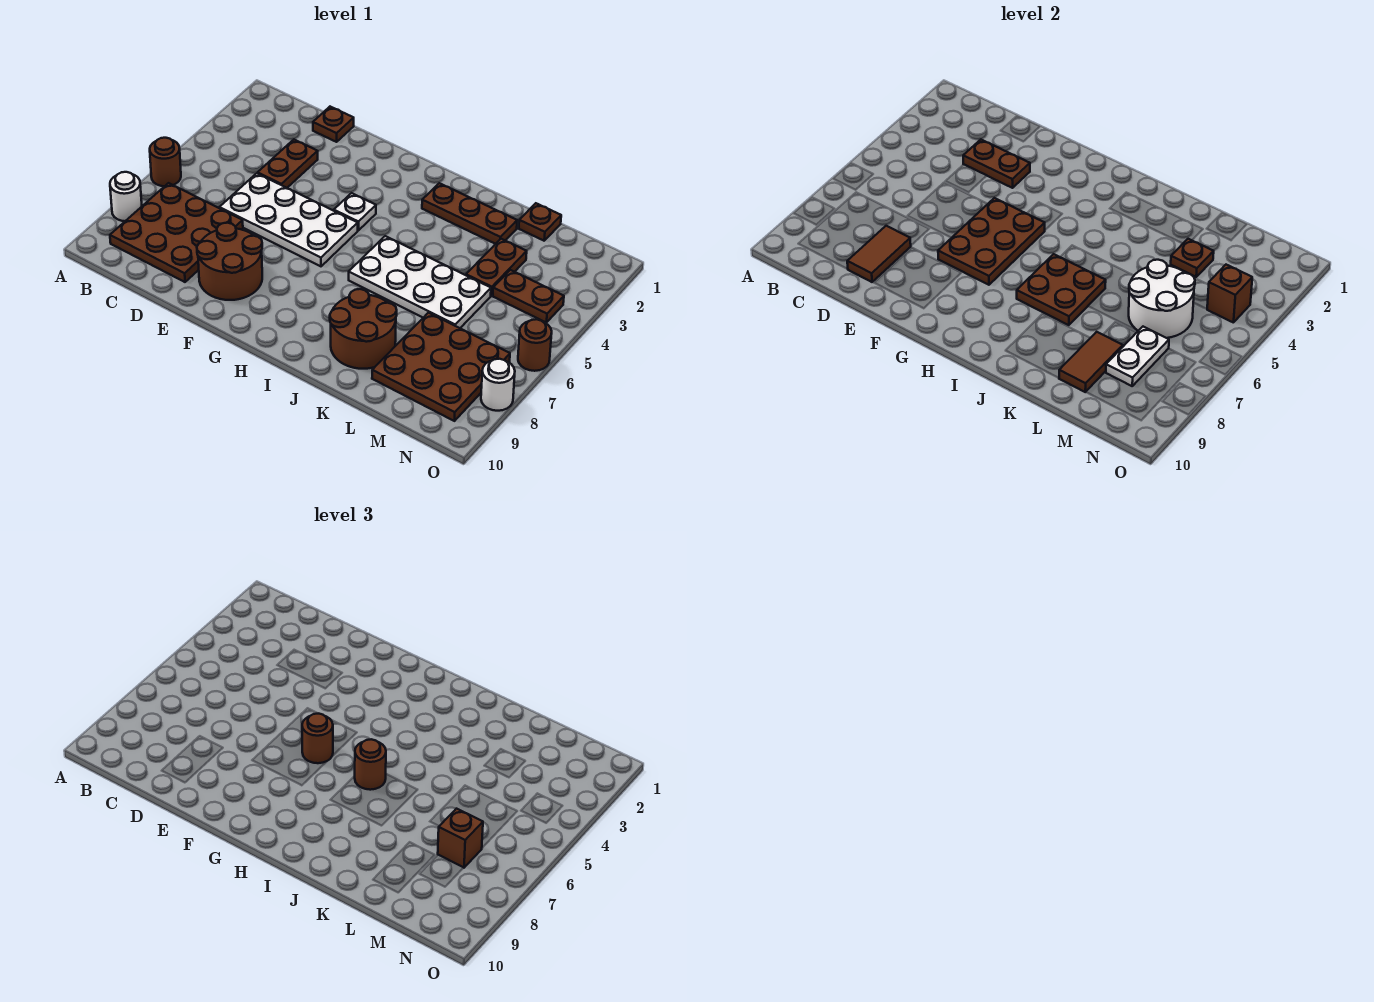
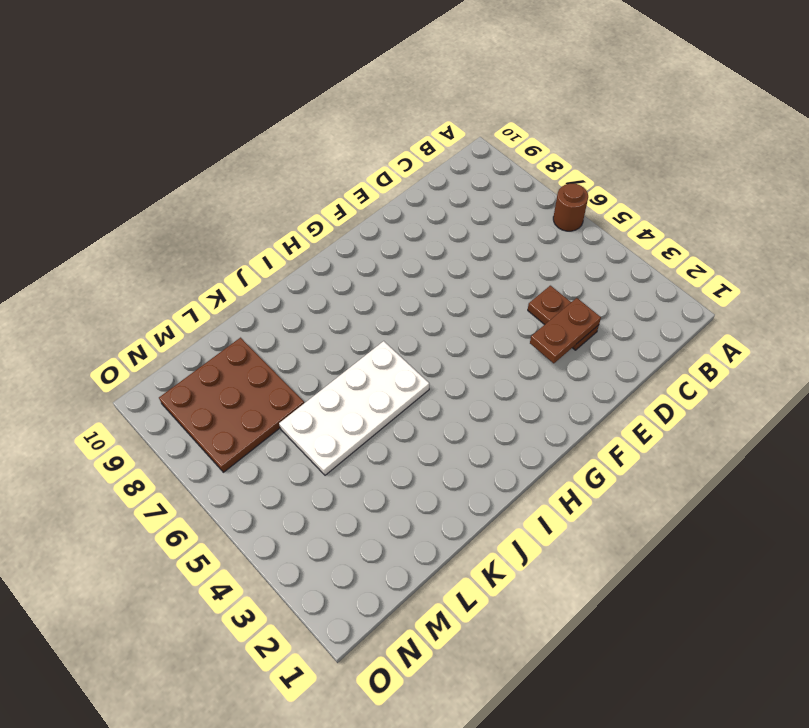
none -> white round brick A8 level 1
none -> brown plate B7:D9 level 1
none -> brown plate D1 level 1

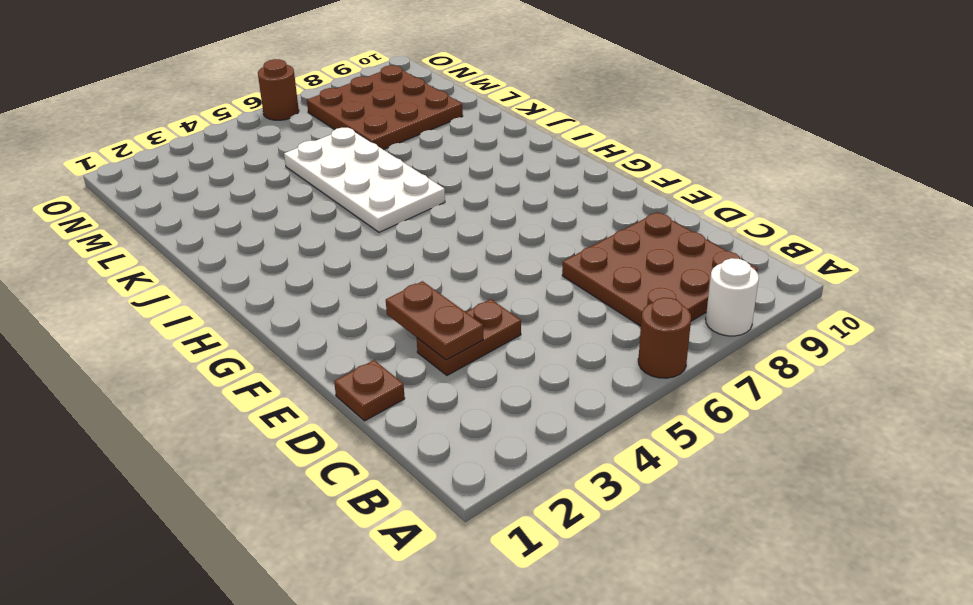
none -> white plate D5:G6 level 1
none -> brown round brick E8:F9 level 1
none -> white plate G4 level 1

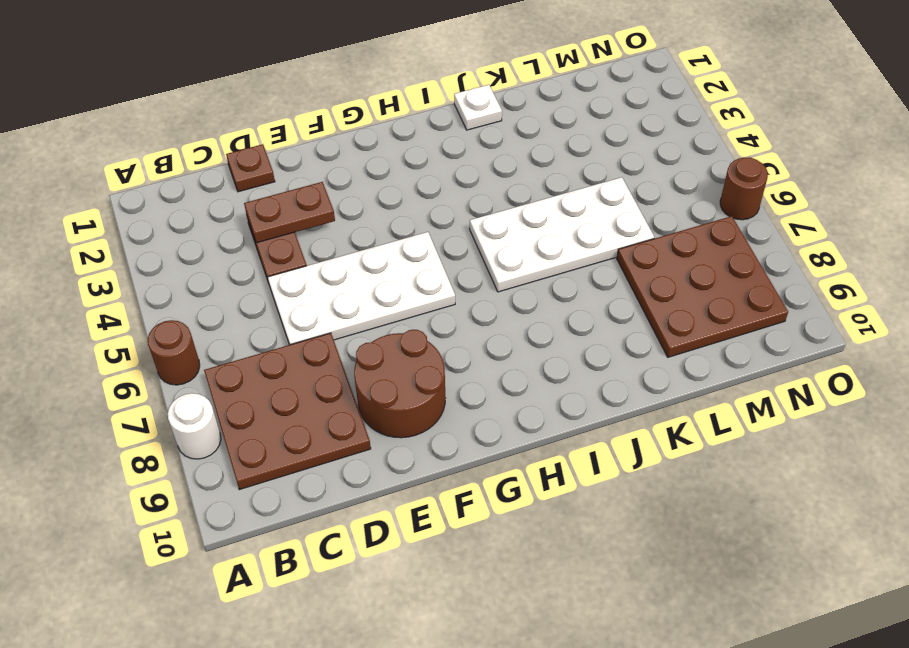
white plate J1 level 1 -> white plate G4 level 1
none -> brown plate I2:K2 level 1
none -> brown round brick J8:K9 level 1
none -> brown plate L1 level 1

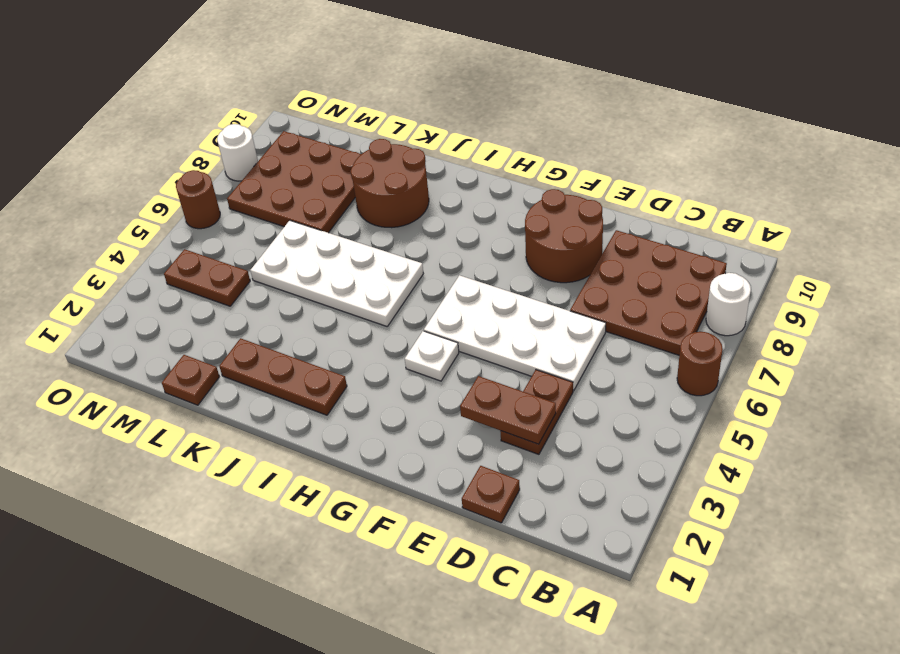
none -> brown plate L3:L4 level 1
none -> brown tile D8:D9 level 2
none -> brown plate F5:G7 level 2

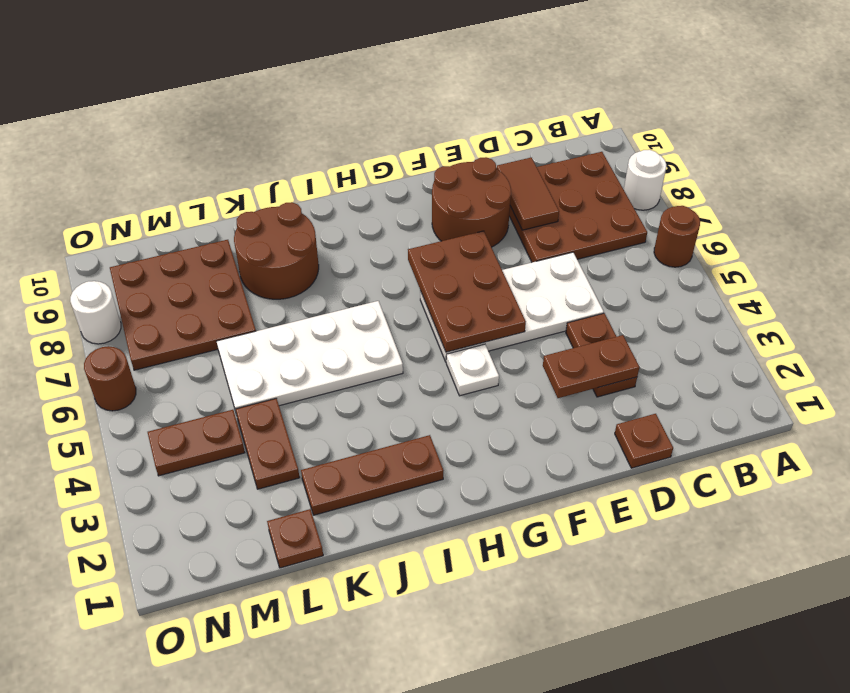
none -> brown plate I6:J7 level 2
none -> brown plate L3 level 2
none -> white round brick L5:M6 level 2

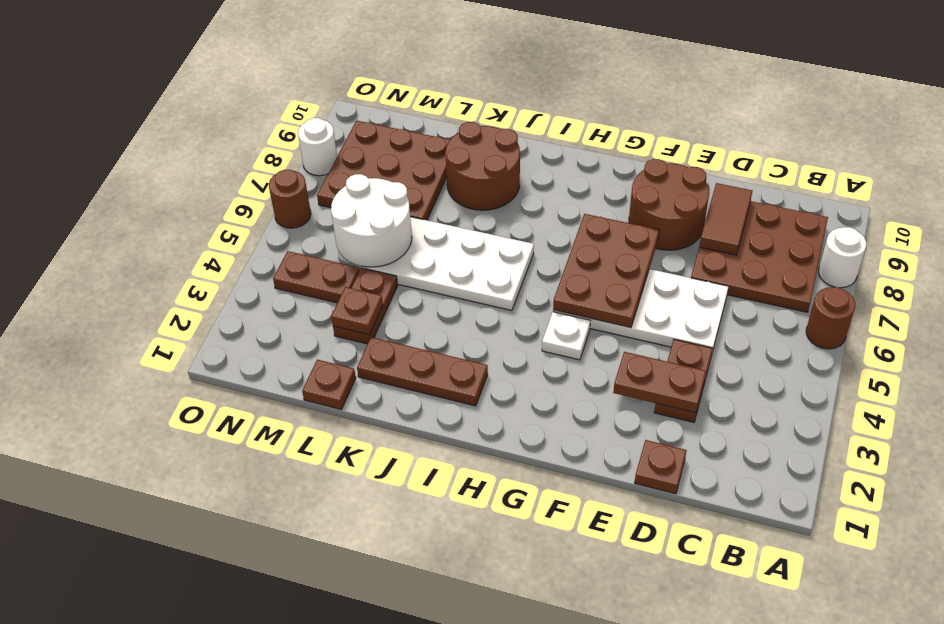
none -> brown plate I6:J7 level 2
none -> brown tile L8:L9 level 2
none -> white plate M7:M8 level 2

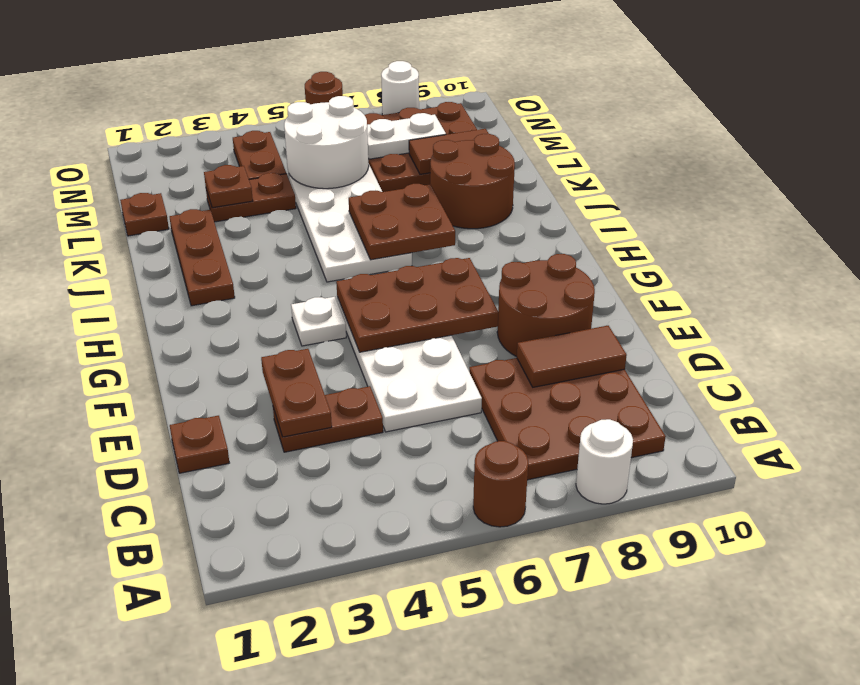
none -> brown brick N4 level 2
none -> brown round brick G6 level 3
none -> brown round brick I6 level 3

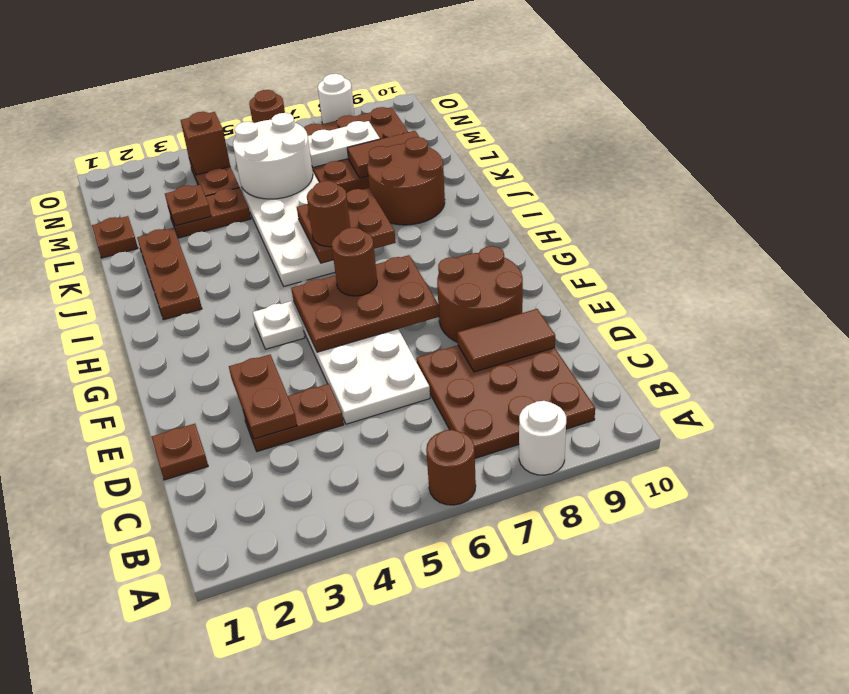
none -> brown brick M7 level 3

